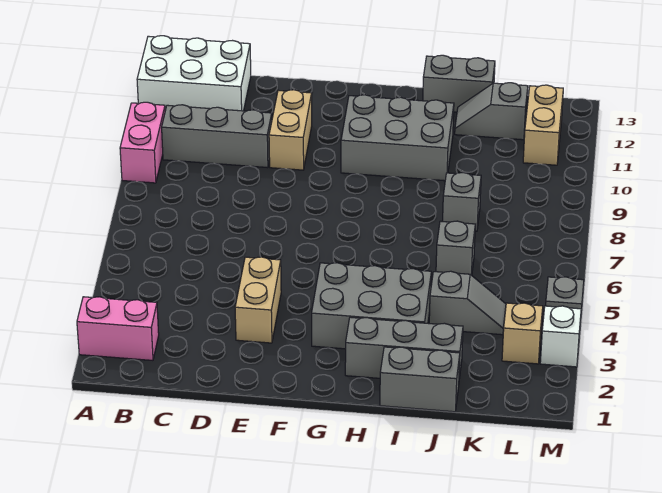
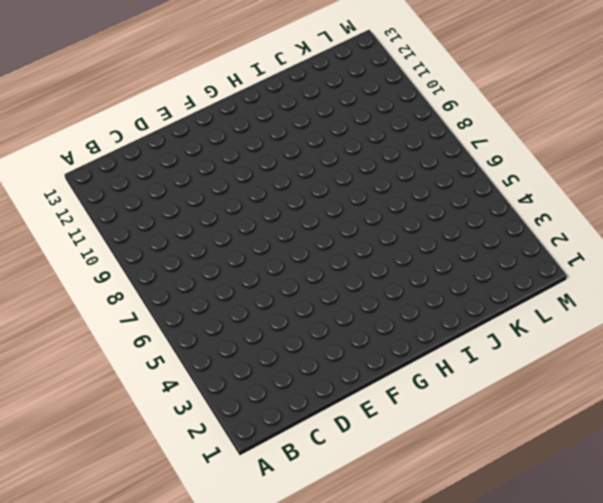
none -> pink brick A2:B2 level 1
none -> pink brick A9:A10 level 1
none -> white brick A12:C13 level 1

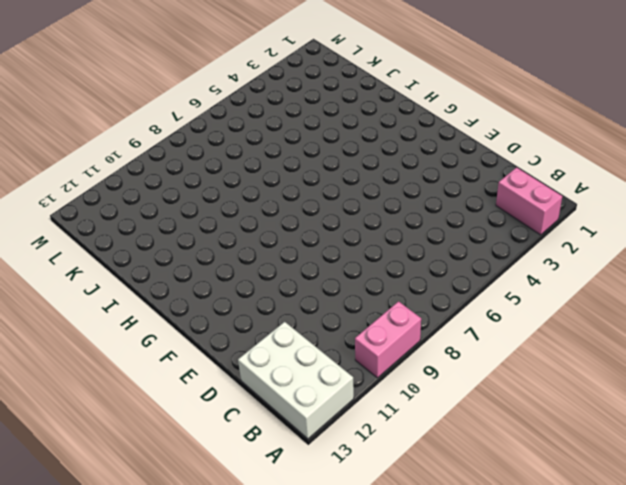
none -> grey brick B10:D10 level 1
none -> tan brick E3:E4 level 1
none -> tan brick E10:E11 level 1

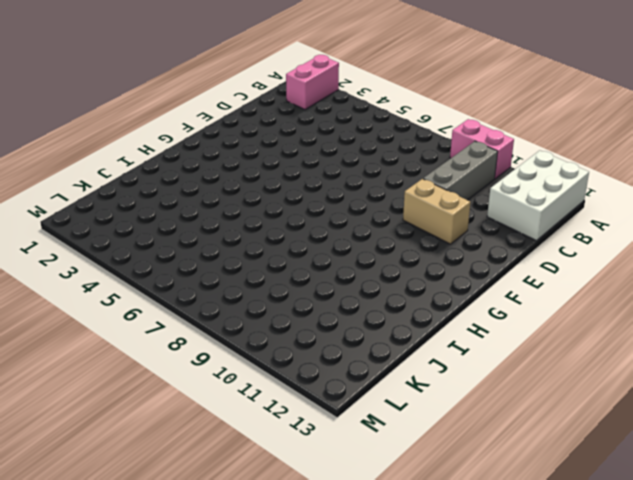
none -> tan brick E3:E4 level 1
none -> grey brick G3:I4 level 1
none -> grey brick G10:I11 level 1

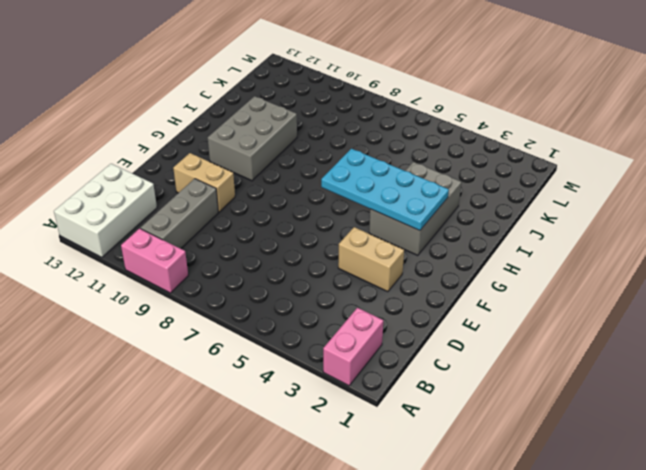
cyan plate G3:H6 level 2 -> none
none -> grey brick H2:J2 level 1
none -> grey brick I1:J1 level 1
none -> grey brick I13:J13 level 1

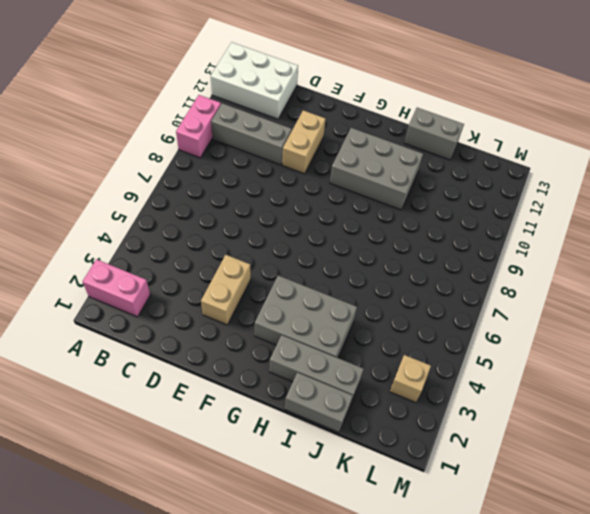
none -> grey slope J4:K4 level 1 top J
none -> grey brick J6 level 1
none -> grey brick J8 level 1

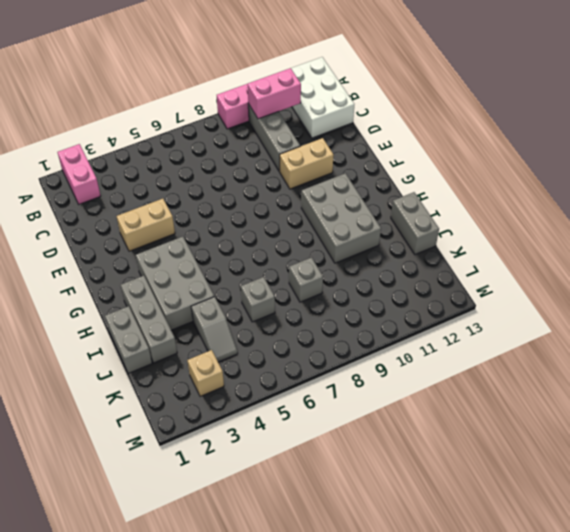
pink brick B10:B11 level 2 -> none
none -> grey slope J12:K12 level 1 top K
none -> tan brick L11:L12 level 1
none -> white brick M3 level 1

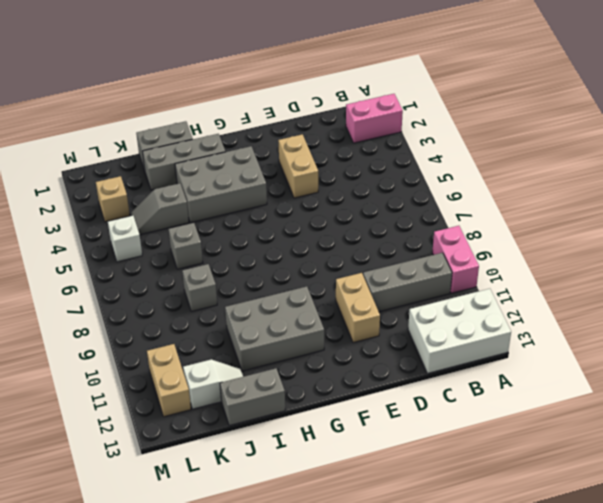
white slope J12:K12 level 1 top K -> grey slope J12:K12 level 1 top K
white brick L5 level 1 -> white brick M3 level 1
none -> grey plate M5 level 1

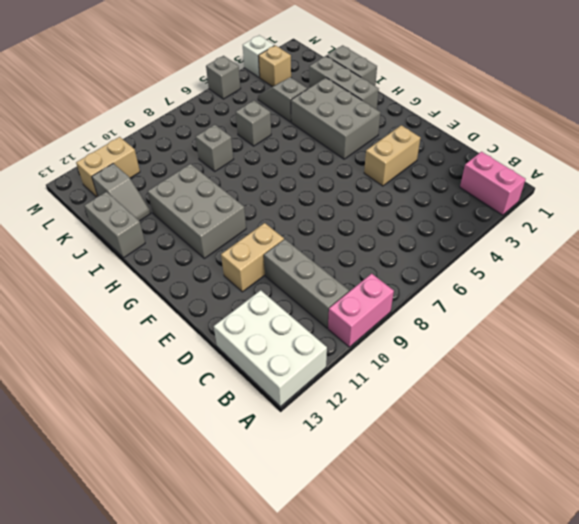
grey brick M5 level 1 -> grey plate M5 level 1

